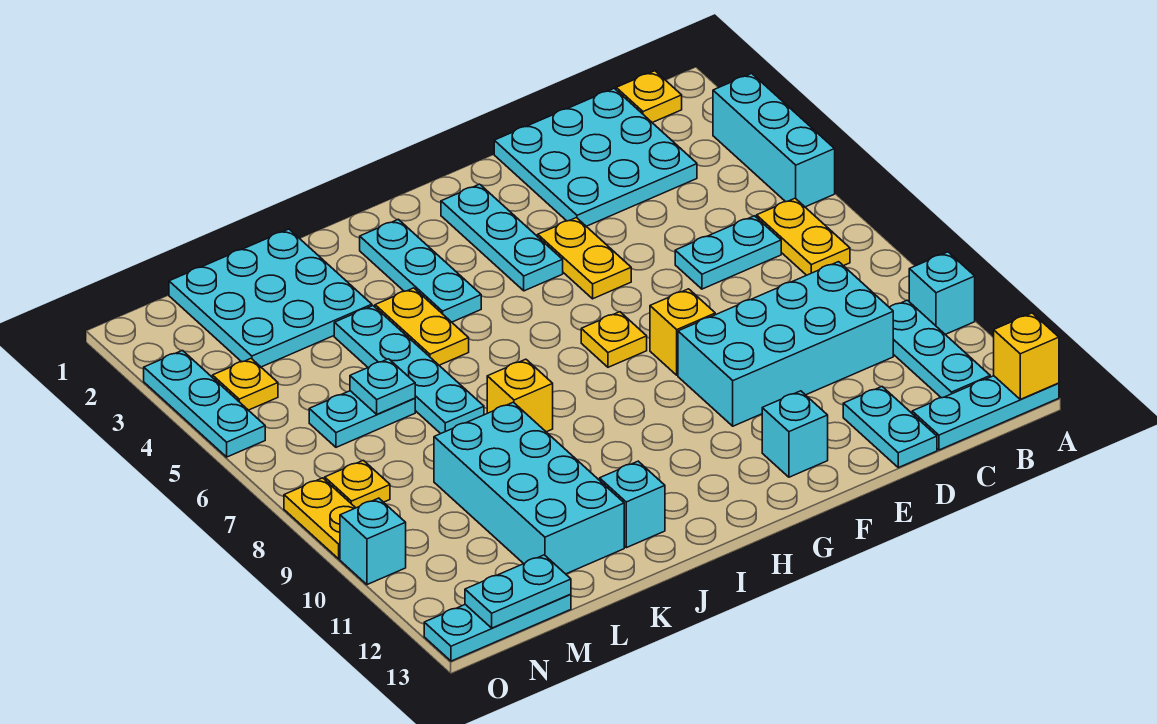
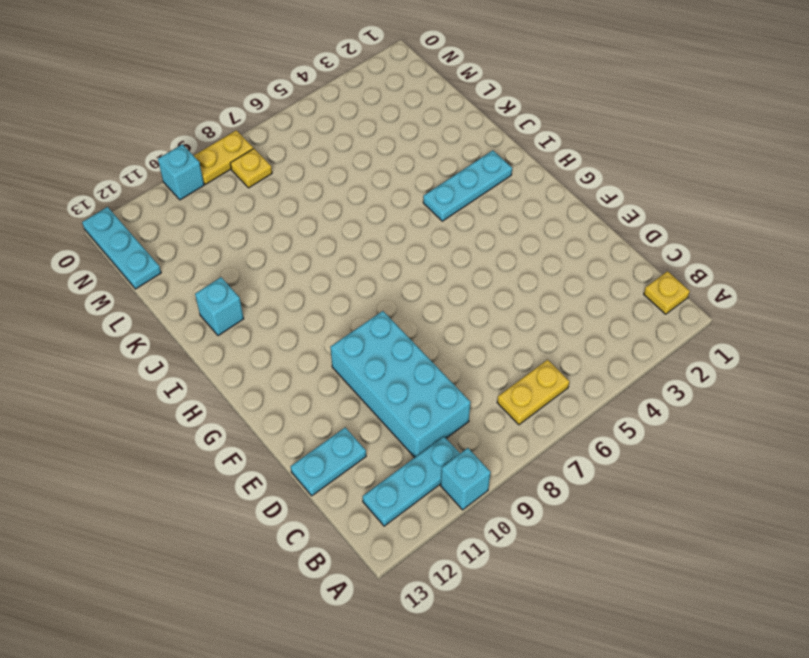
none -> cyan brick A3:A5 level 1
none -> cyan plate A13:C13 level 1
none -> cyan plate C1:E3 level 1
none -> cyan plate C6:D6 level 1

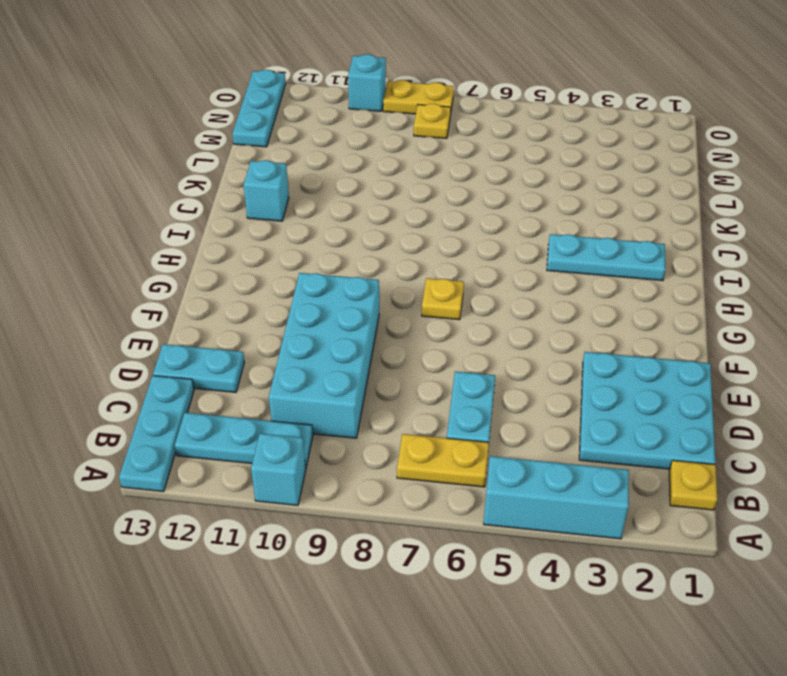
none -> yellow plate F4:F5 level 1
none -> yellow brick F8 level 1
none -> cyan brick F12 level 1
none -> cyan plate G2:G4 level 1

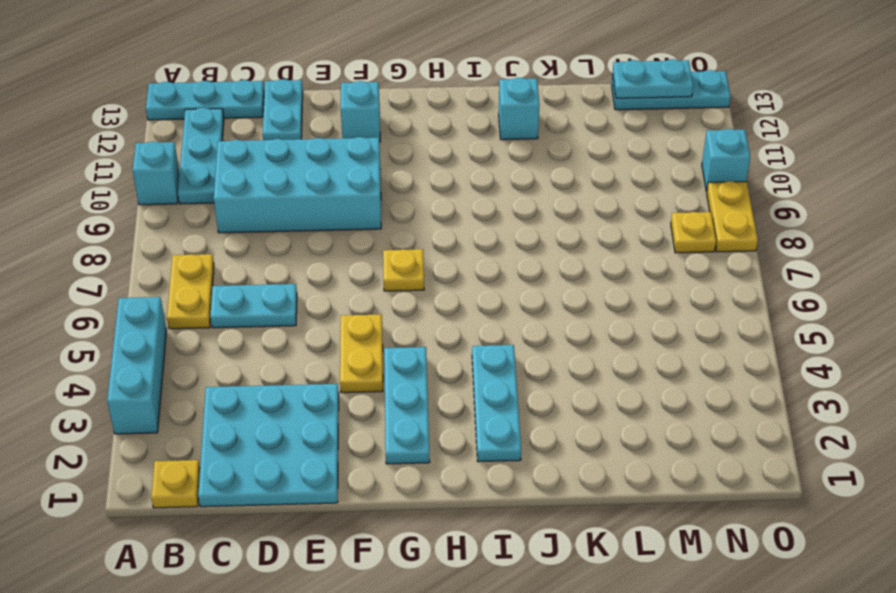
none -> yellow brick F8 level 1
none -> yellow plate J4:J5 level 1
none -> yellow brick J8 level 1
none -> cyan plate K1:M3 level 1

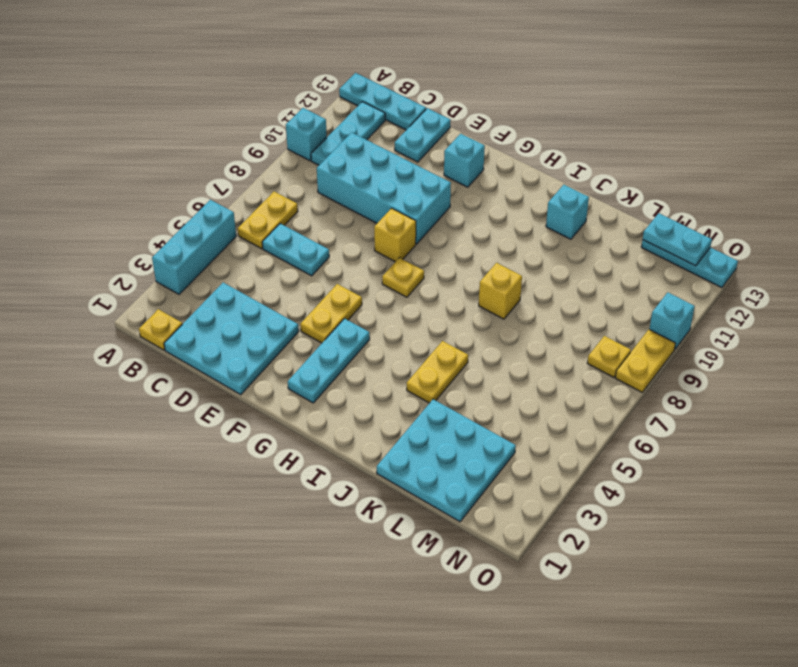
none -> cyan plate I2:I4 level 1
none -> cyan plate K4:K7 level 1
none -> cyan brick K9:L12 level 1
none -> cyan plate L6:M6 level 1

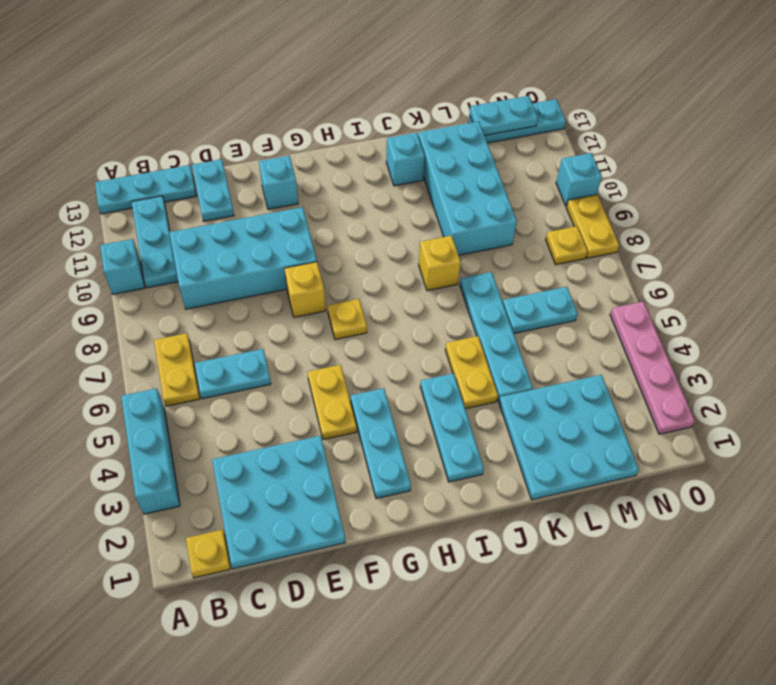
pink plate O2:O5 level 1 -> cyan plate O3:O5 level 1
none -> yellow plate N4 level 1
none -> yellow brick A13 level 2
none -> cyan plate L6 level 2

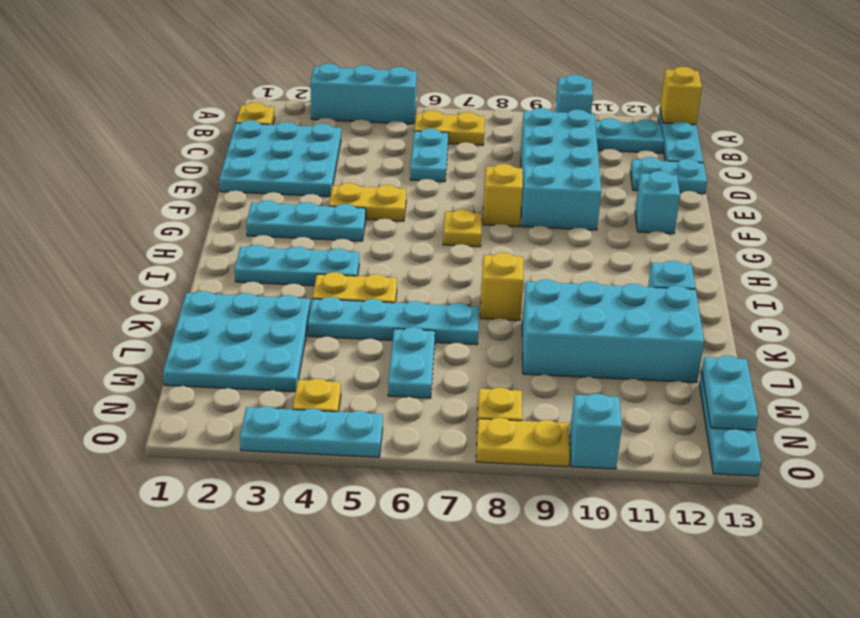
none -> cyan plate L6 level 2

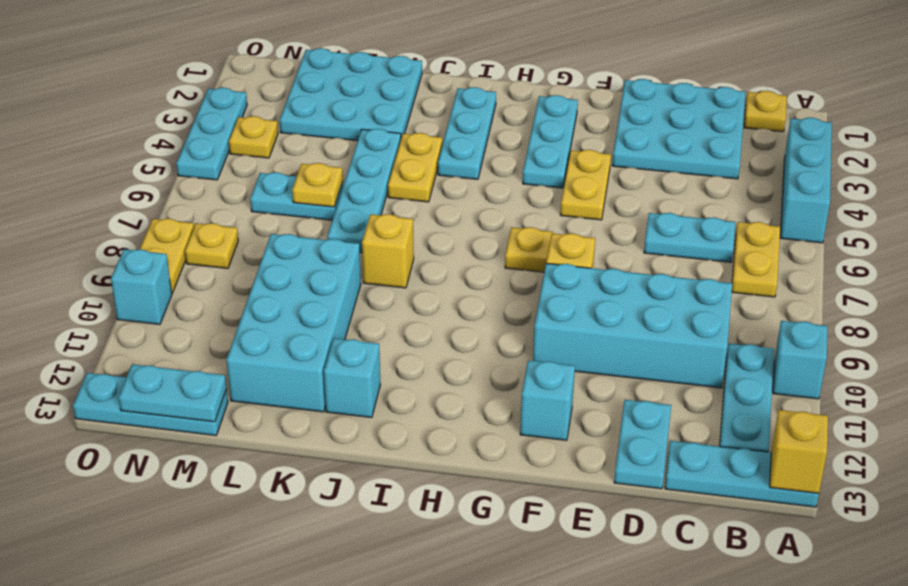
yellow plate L6 level 2 -> cyan plate L6 level 2

